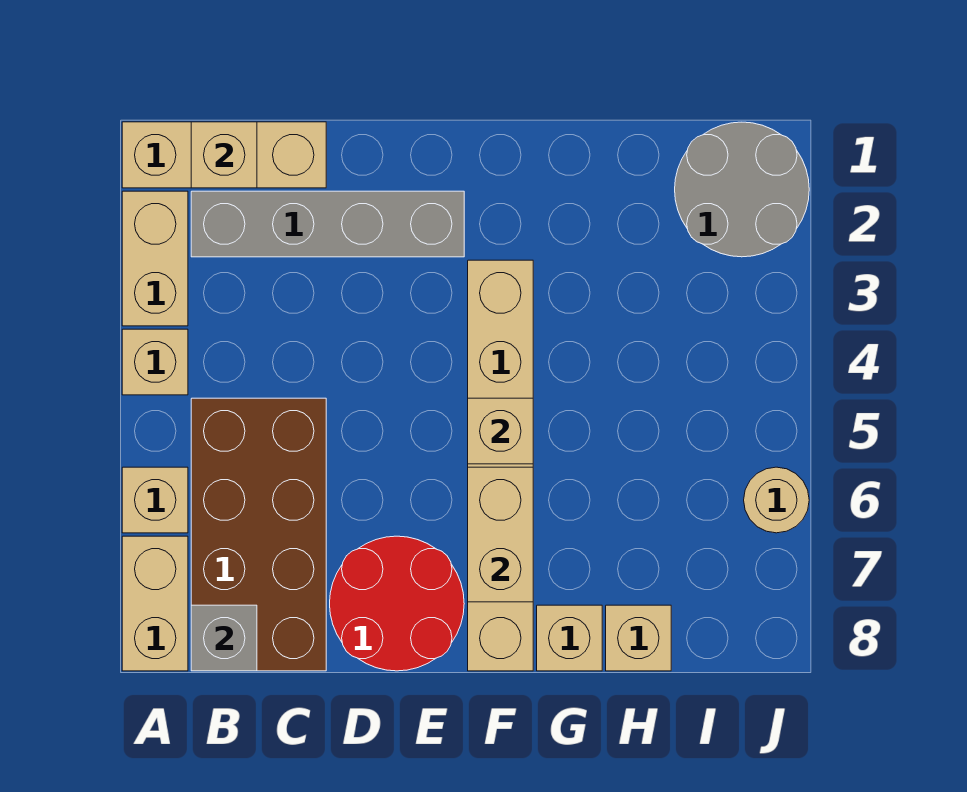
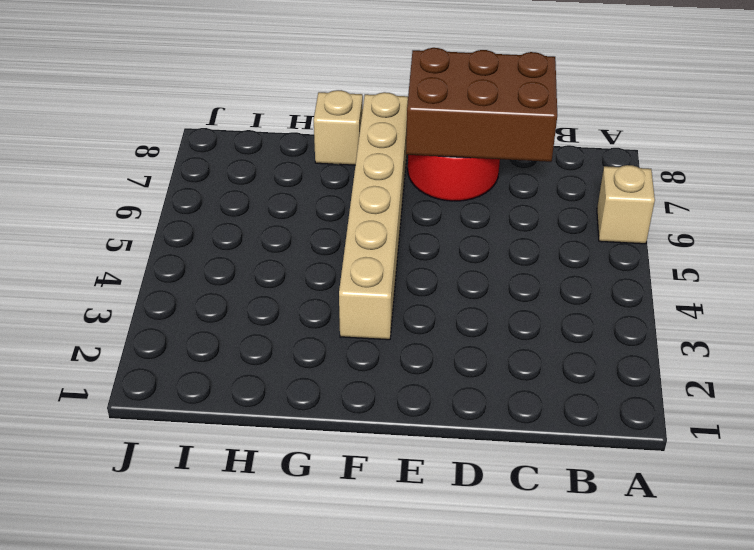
brown brick C7:E8 level 2 -> none
none -> tan brick A1:C1 level 1
none -> tan brick A2:A3 level 1
none -> tan brick A4 level 1

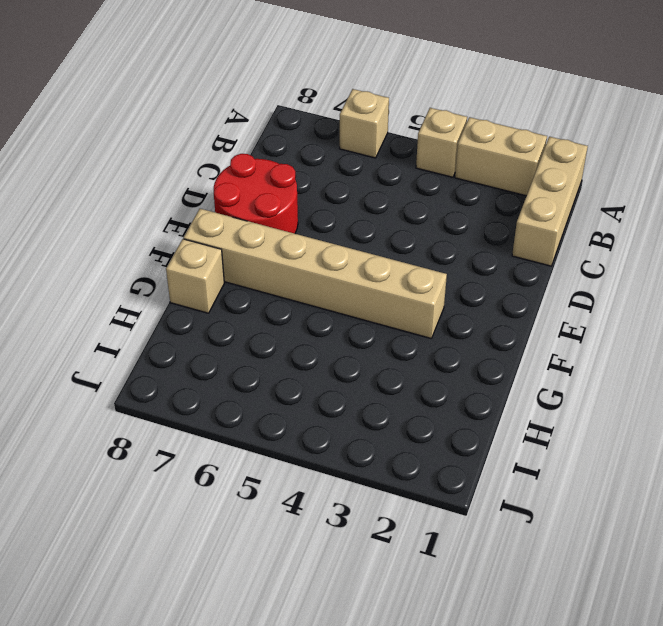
none -> tan brick A7:A8 level 1
none -> grey brick B2:E2 level 1
none -> brown brick B5:C8 level 1

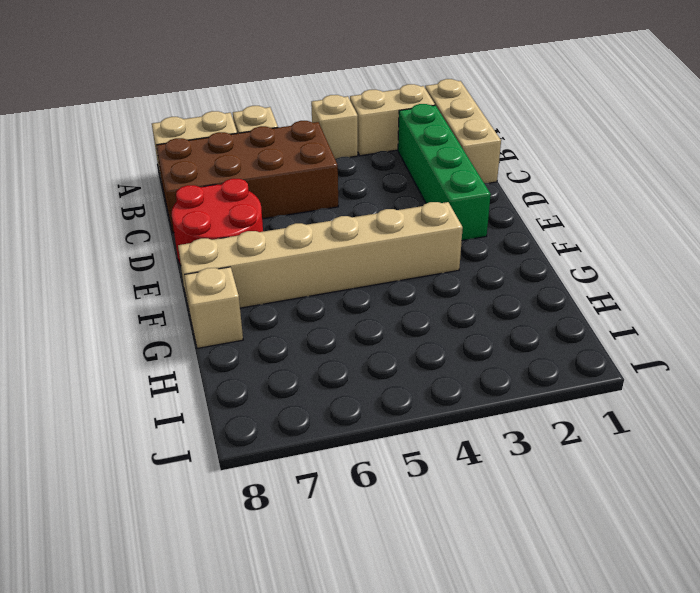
green brick B2:E2 level 1 -> grey brick B2:E2 level 1
none -> tan brick H8 level 1
none -> grey round brick I1:J2 level 1
none -> tan round brick J6 level 1

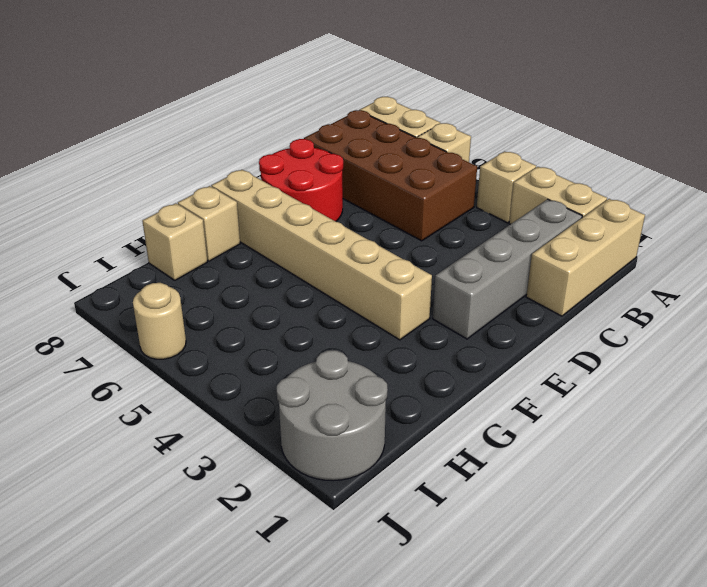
none -> tan brick B1 level 2
none -> grey brick B8 level 2
none -> tan brick F5 level 2

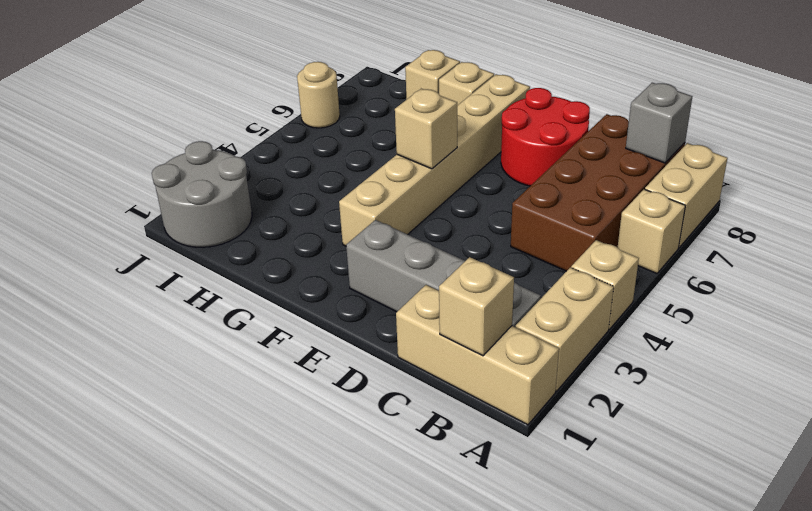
none -> tan brick F6:F7 level 2

